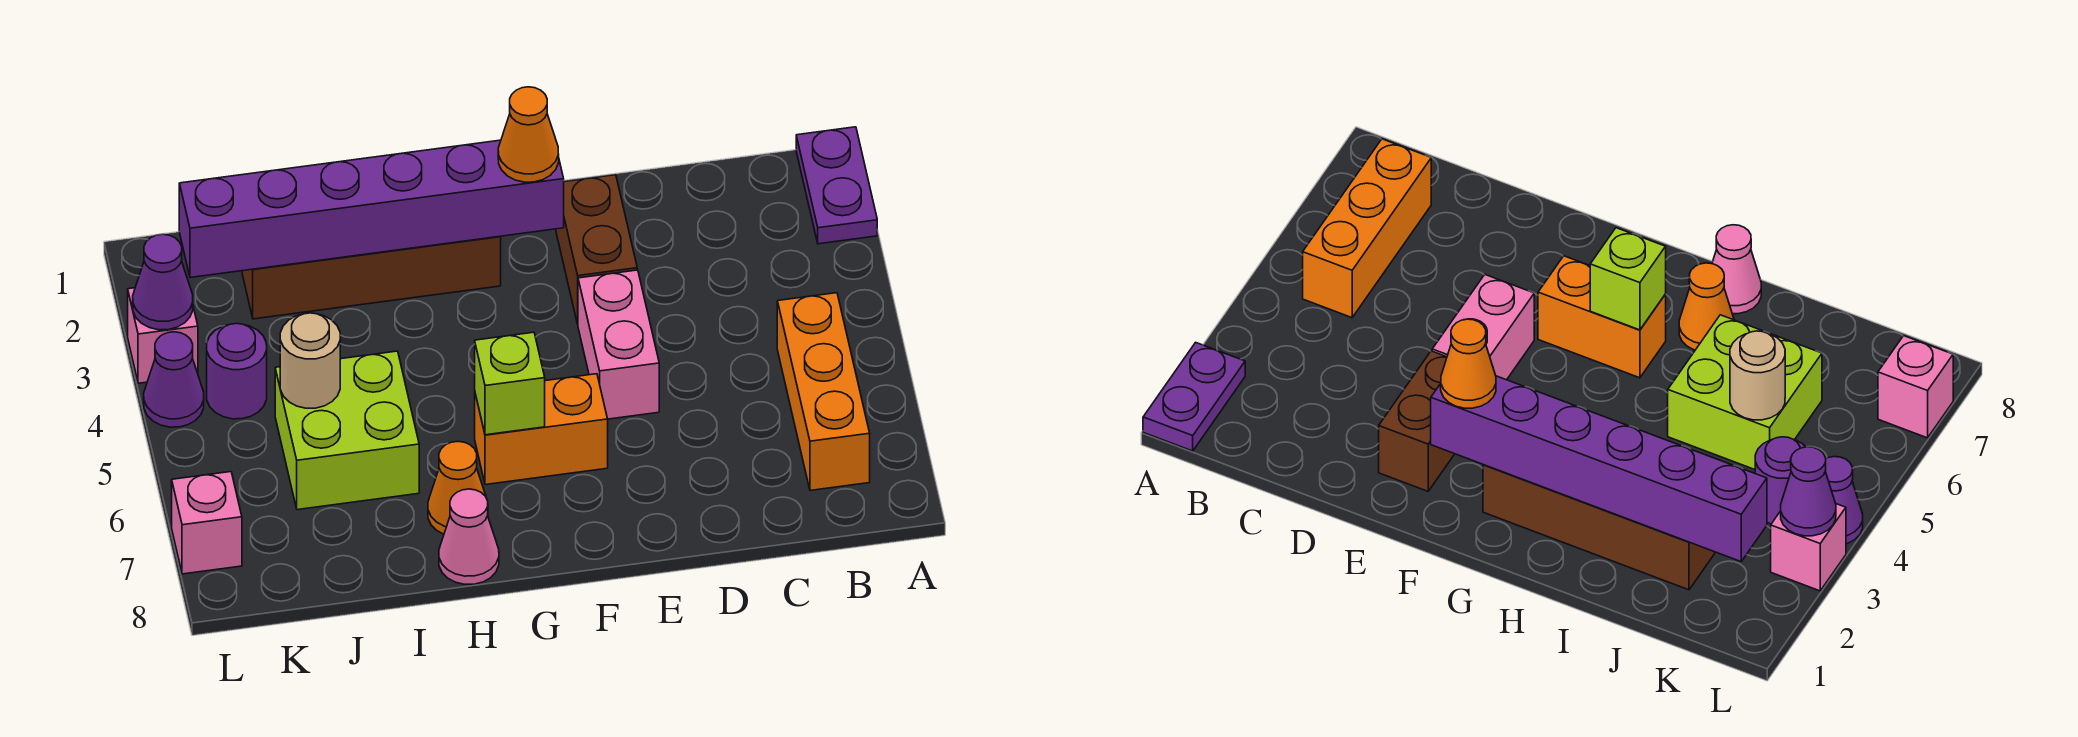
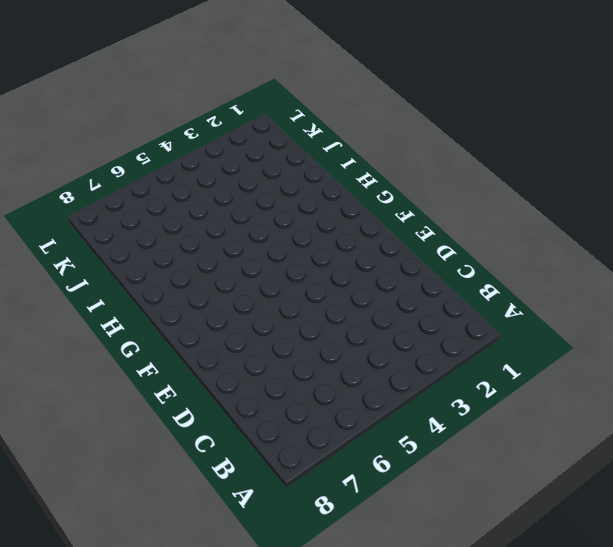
none -> purple plate A1:A2 level 1
none -> orange brick B5:B7 level 1
none -> brown brick E2:E3 level 1

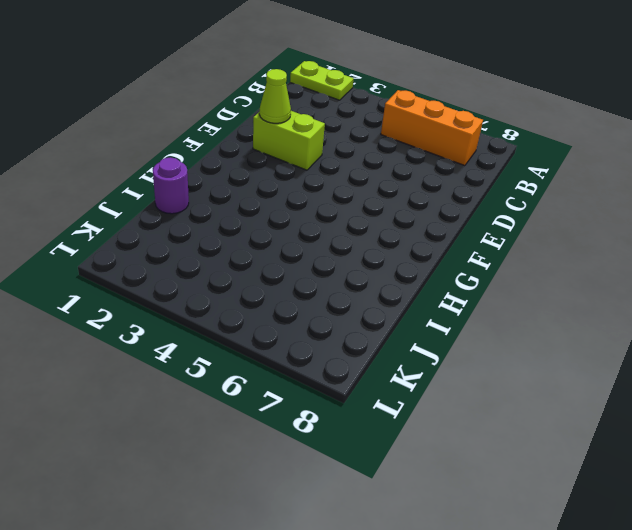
lime plate A1:A2 level 1 -> purple plate A1:A2 level 1
lime brick E2:E3 level 1 -> brown brick E2:E3 level 1
lime cone E2 level 2 -> none
purple round brick I1 level 1 -> purple round brick K4 level 1
none -> pink brick E4:E5 level 1
none -> orange brick F6:G6 level 1
none -> brown brick G2:J2 level 1

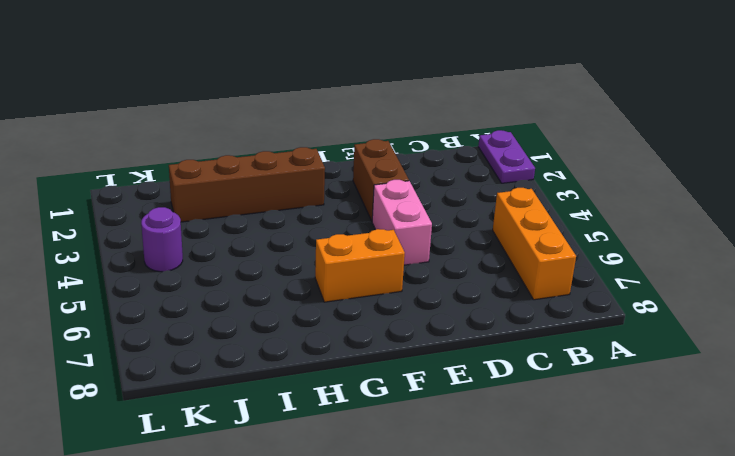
none -> orange cone H7 level 1
none -> pink cone H8 level 1
none -> lime brick I5:J6 level 1

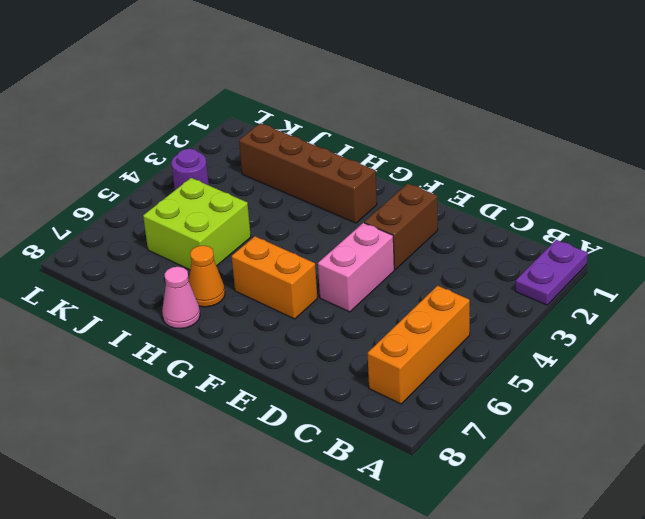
none -> pink brick L3 level 1
none -> purple cone L4 level 1
none -> pink brick L7 level 1

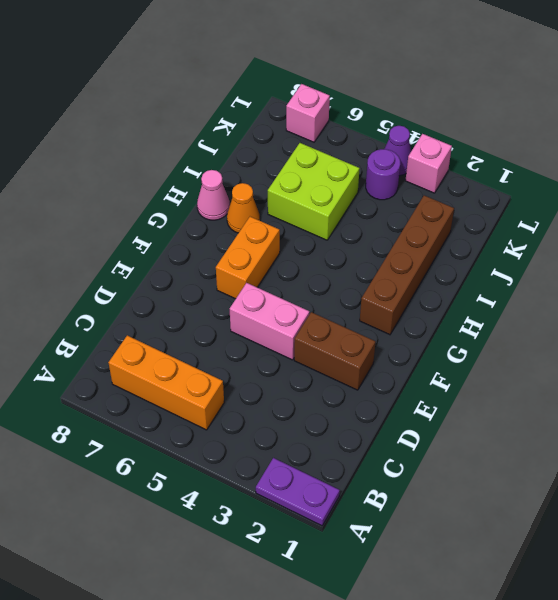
none -> purple brick F2:K2 level 2
none -> lime brick G6 level 2
none -> tan round brick J5 level 2

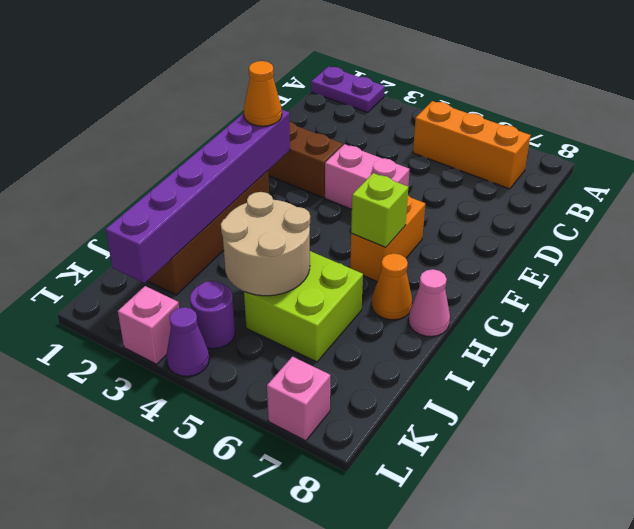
tan round brick I4:J5 level 2 -> tan round brick J5 level 2
none -> purple cone L3 level 2

